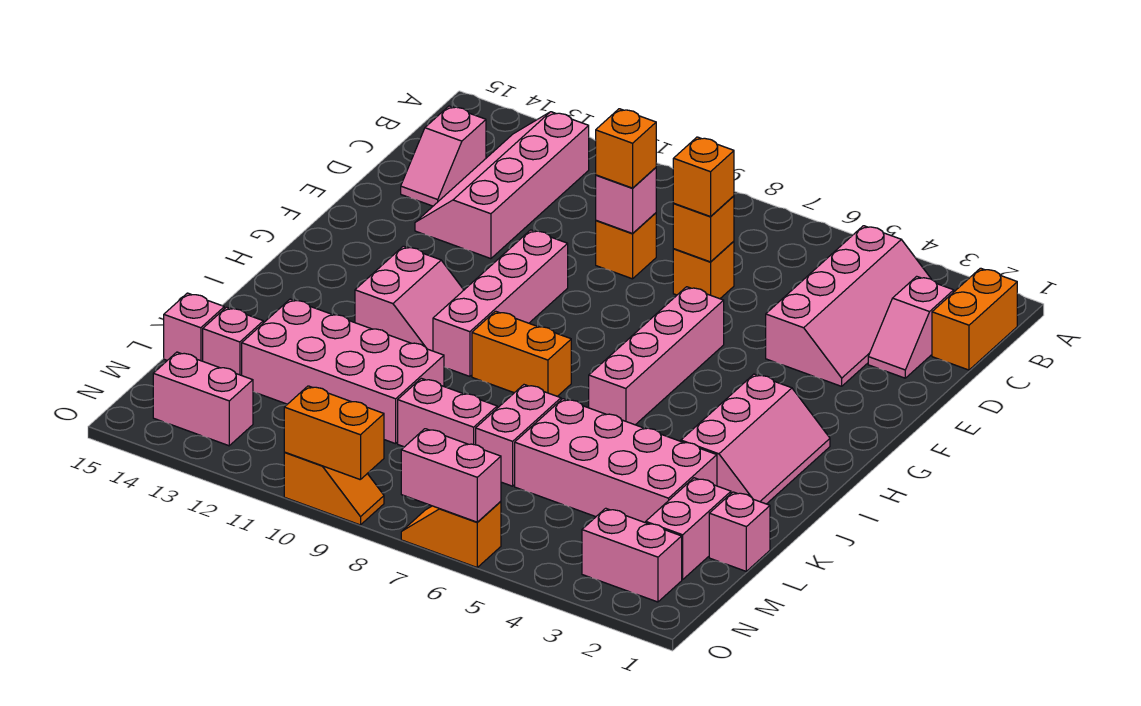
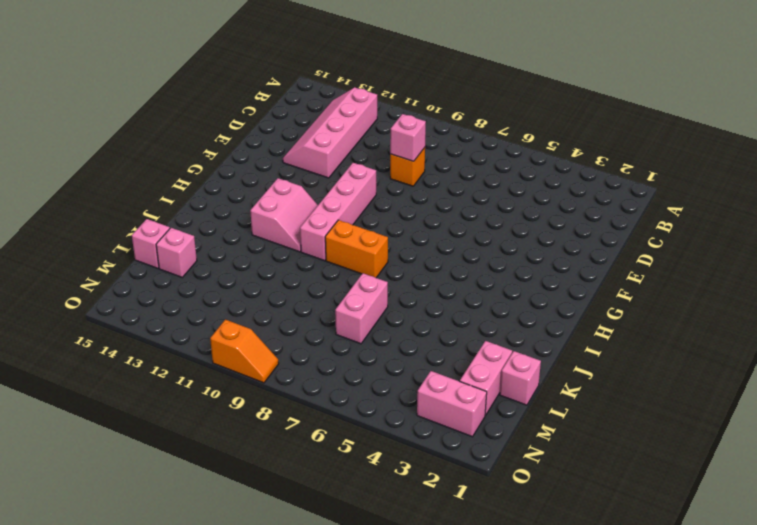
none -> orange brick B1:C1 level 1
none -> pink slope B3:E4 level 1 top 4
none -> pink slope C2:D2 level 1 top C
none -> pink slope C14:D14 level 1 top C

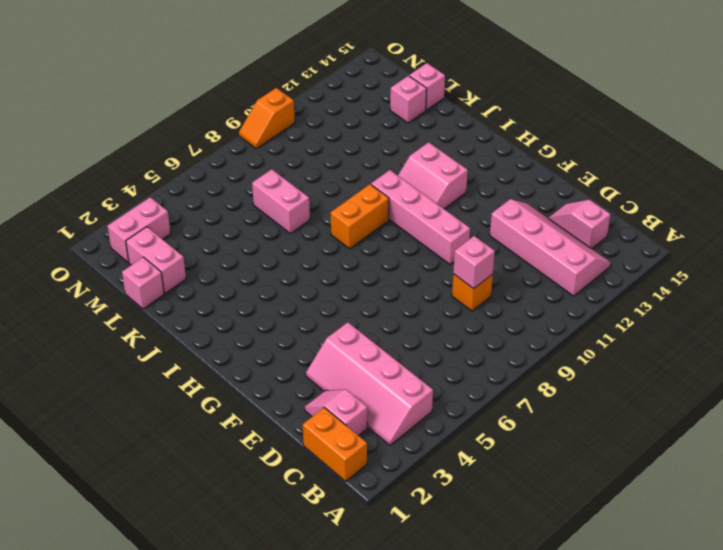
none -> orange brick D7 level 1
none -> pink brick F6:I6 level 1
none -> pink slope H2:J3 level 1 top 3
none -> pink brick K3:L6 level 1

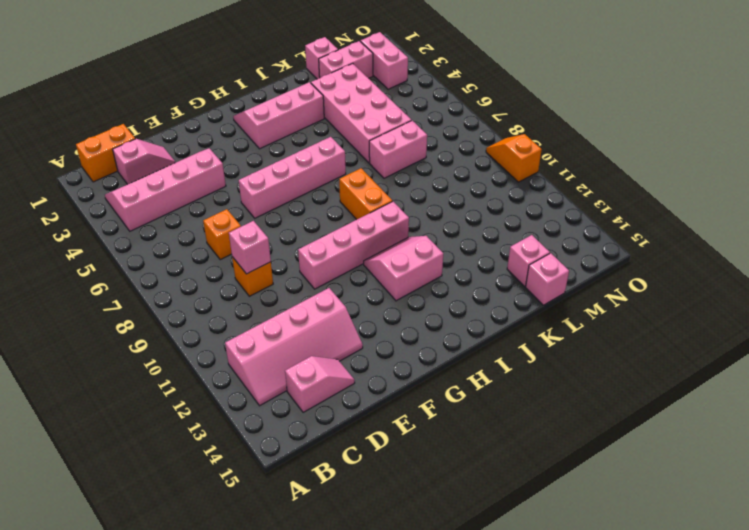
none -> pink brick K10:L13 level 1
none -> pink brick L8:L9 level 1
none -> pink brick N13:N14 level 1
none -> orange slope O6:O7 level 1 top 6

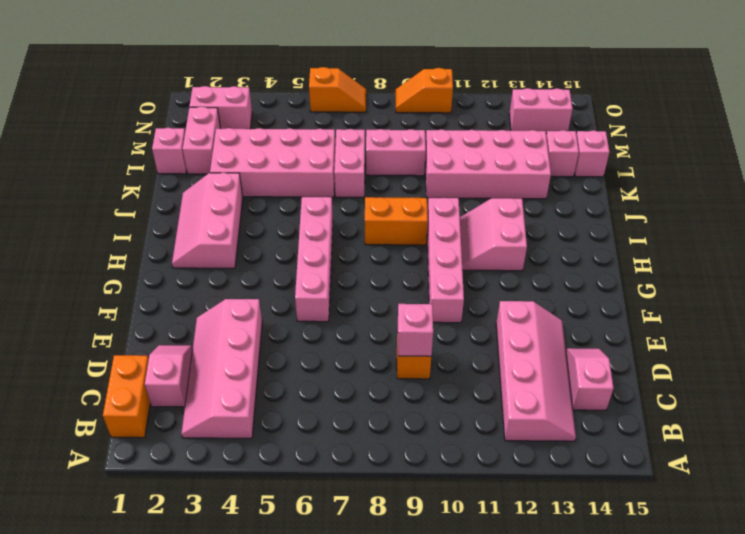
none -> orange brick D7 level 1
none -> orange brick D7 level 2
none -> pink brick O6:O7 level 2
none -> orange brick O9:O10 level 2

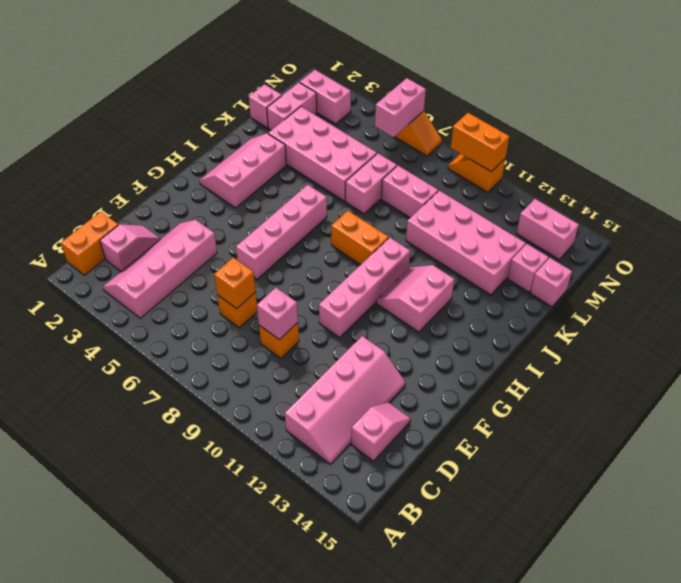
pink brick N6:O6 level 2 -> pink brick O6:O7 level 2
none -> orange brick D7 level 3
none -> orange brick D9 level 3

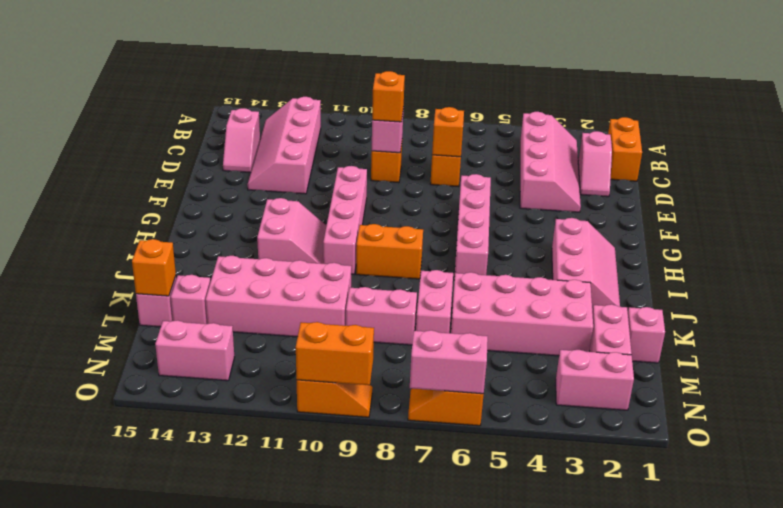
orange brick L15 level 2 -> orange brick D7 level 3

